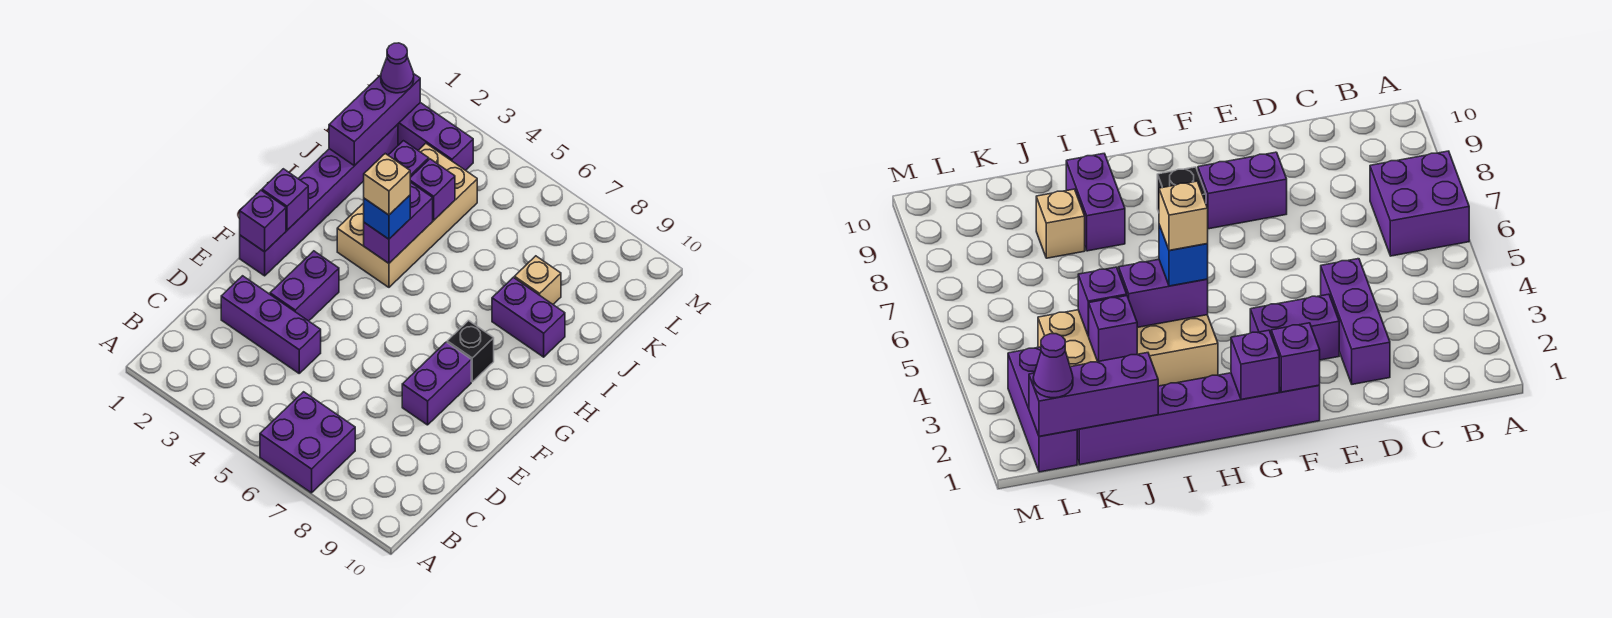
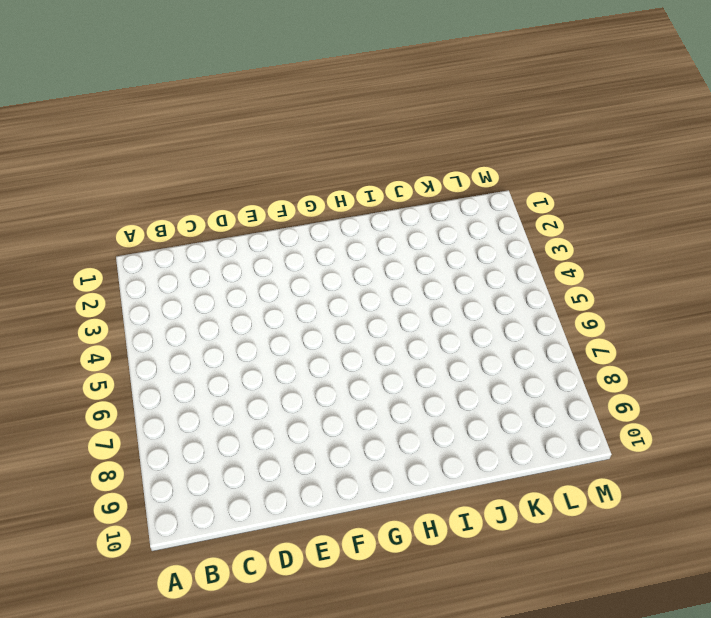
none -> purple brick A6:B7 level 1
none -> purple brick D2:D4 level 1
none -> purple brick E3:F3 level 1

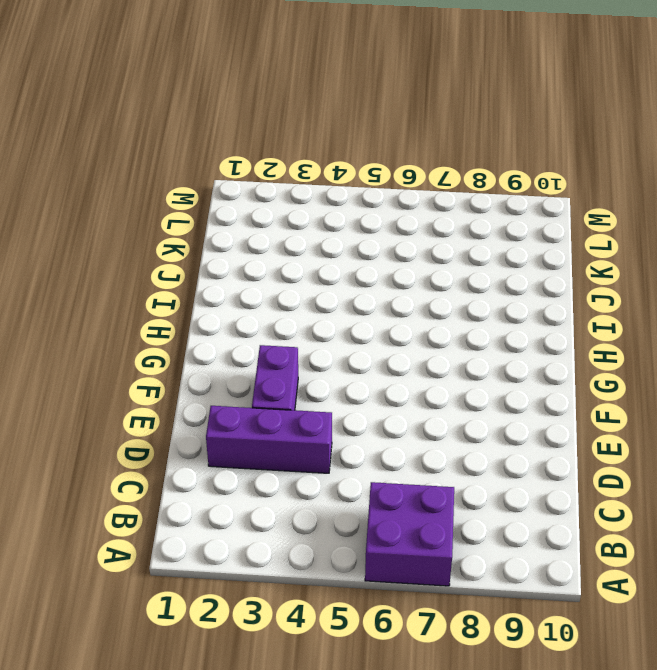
none -> purple brick E8:F8 level 1
none -> purple brick F1:K1 level 1
none -> black brick G8 level 1

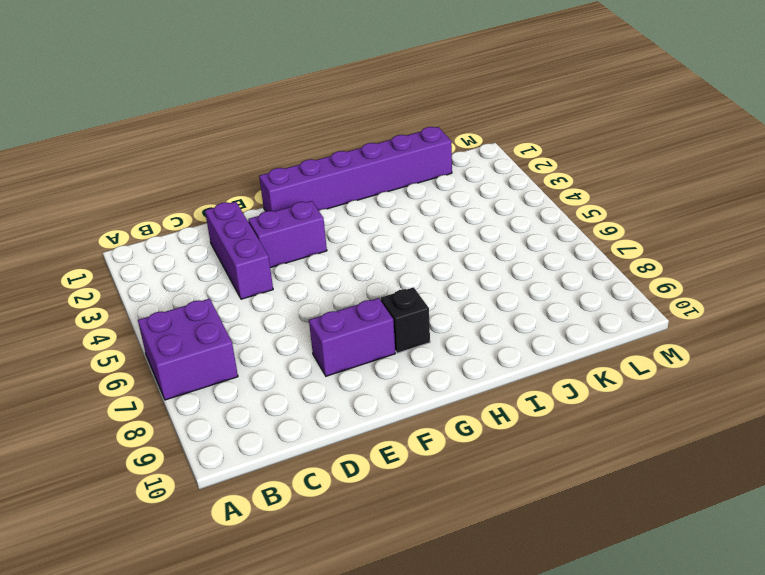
none -> tan brick H3:K4 level 1
none -> purple brick I8:I9 level 1
none -> tan brick J8 level 1

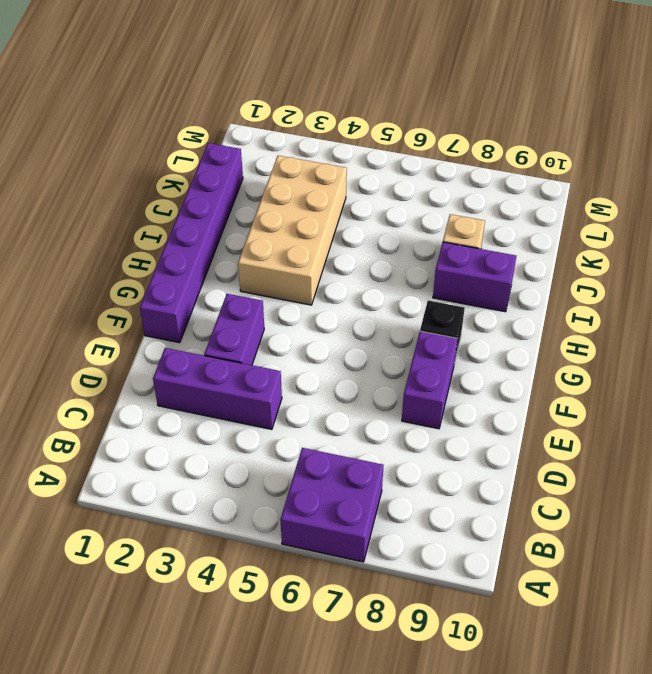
none -> purple brick L1:L3 level 1
none -> purple brick F1 level 2
none -> purple brick G1 level 2

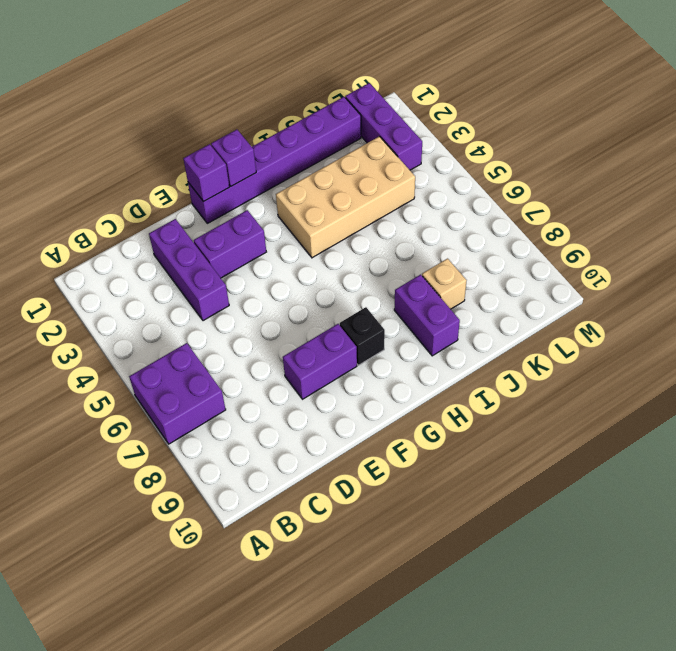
none -> purple brick H4:I4 level 2
none -> purple brick J1:L1 level 2
none -> purple brick J3 level 2

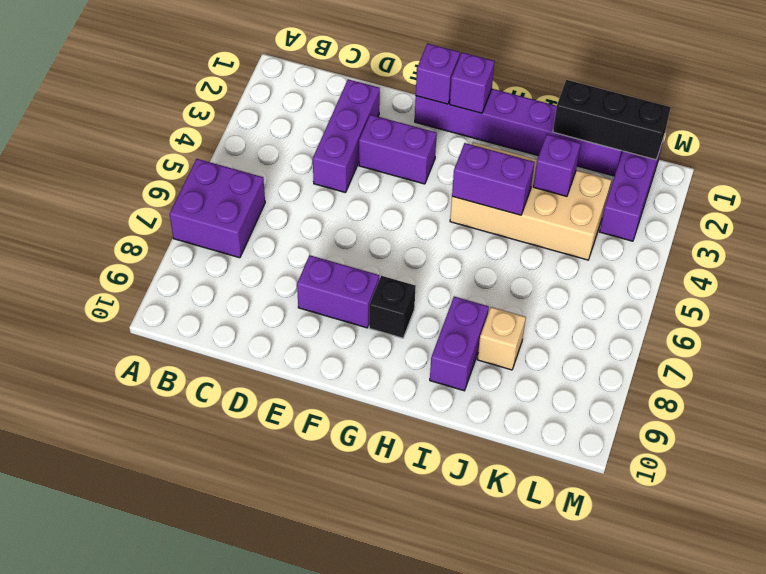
black brick J1:L1 level 2 -> purple brick J1:L1 level 2
none -> purple brick J4 level 2
none -> blue brick H4 level 3
none -> purple cone L1 level 3

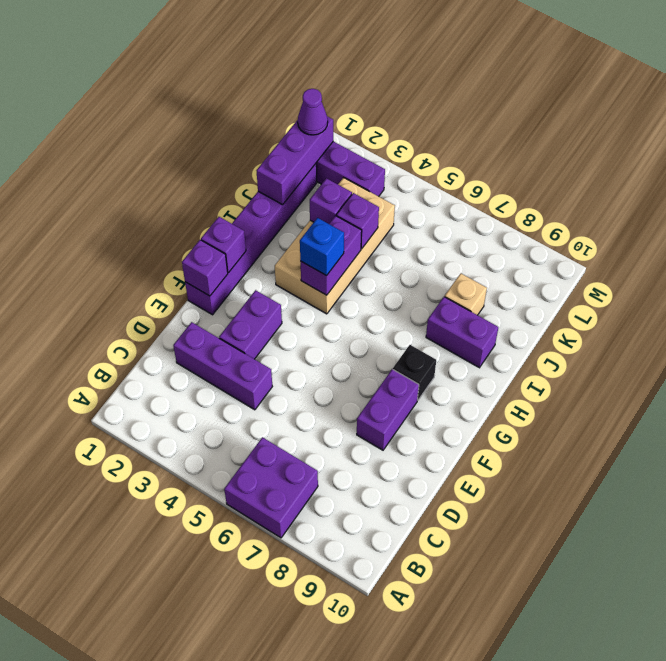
none -> tan brick H4 level 4

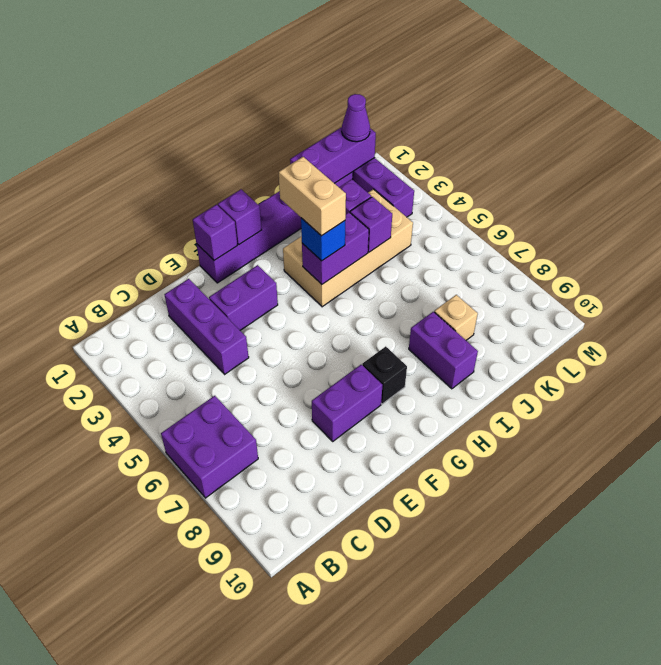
tan brick H3:H4 level 4 -> tan brick H4 level 4

